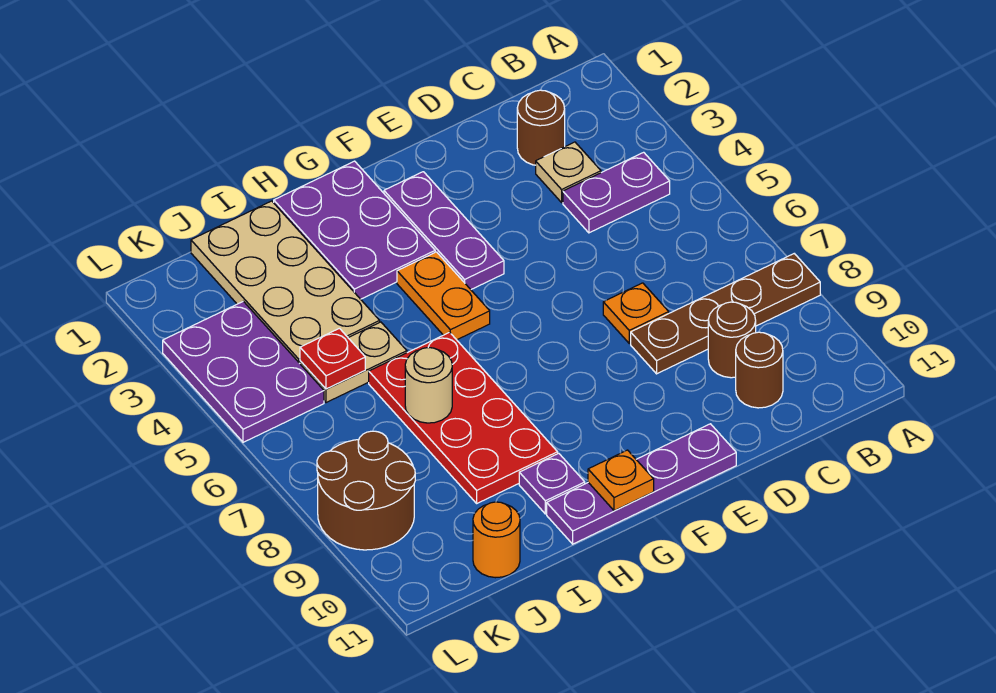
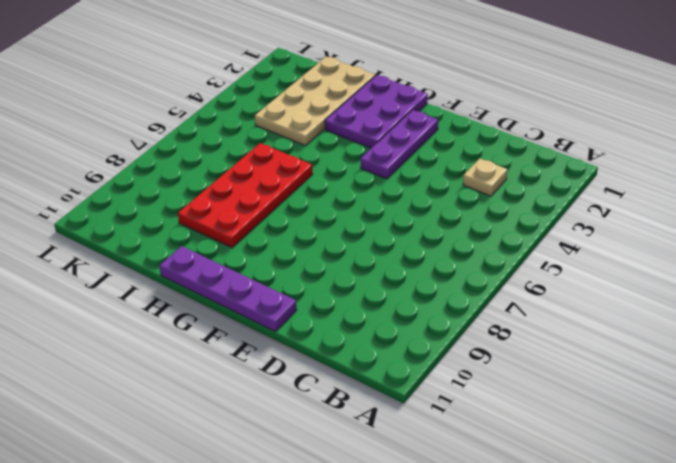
none -> brown plate A8:D8 level 1
none -> purple plate B4:C4 level 1
none -> brown round brick C2 level 1

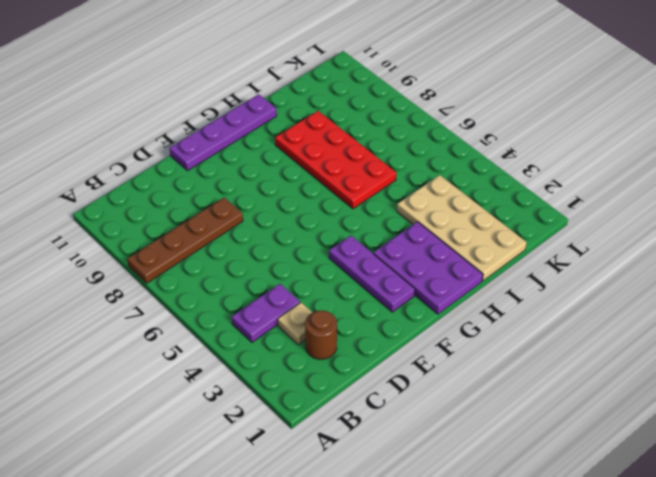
none -> brown round brick C9 level 1
none -> brown round brick C10 level 1
none -> orange plate D7 level 1

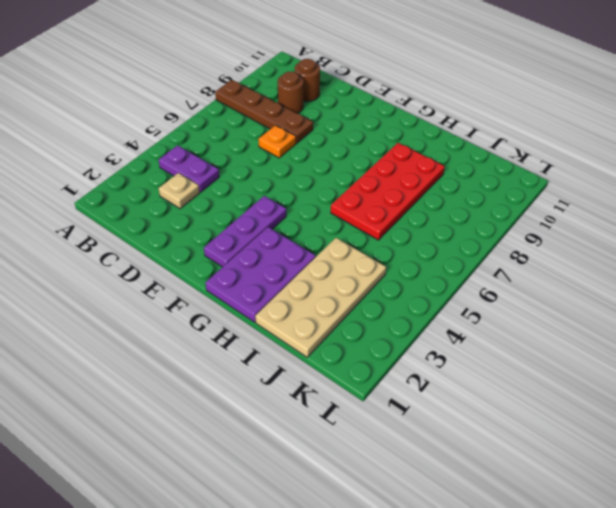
none -> brown round brick C2 level 1
none -> purple plate E11:H11 level 1
none -> orange plate G4:G5 level 1

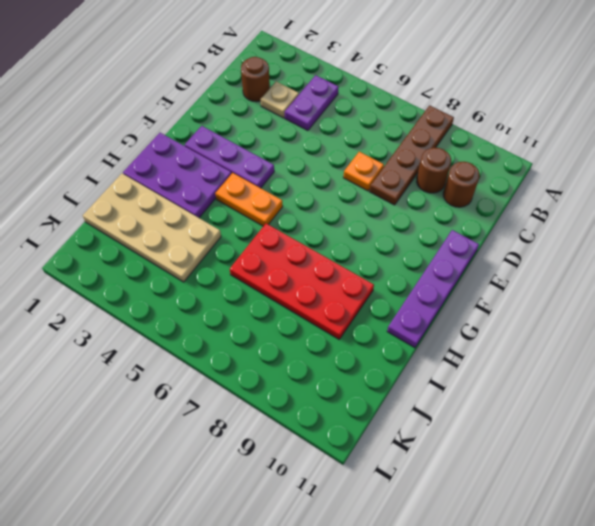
none -> purple plate H10 level 1
none -> tan plate I5:J5 level 1
none -> orange round brick J11 level 1

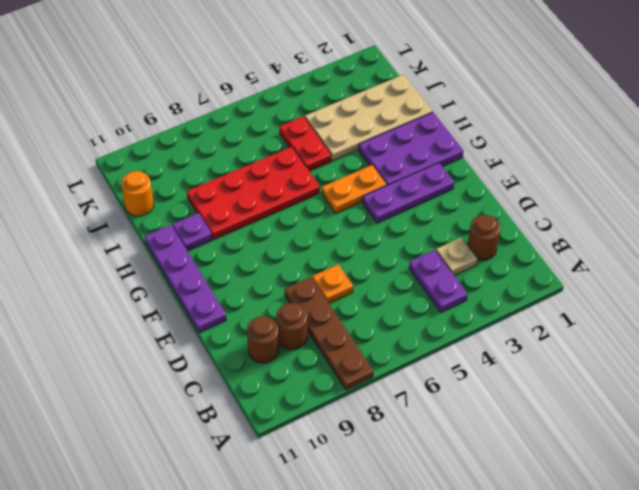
red plate I5:J5 level 1 -> tan plate I5:J5 level 1
none -> purple plate K3:L5 level 1
none -> brown round brick K8:L9 level 1
none -> orange plate G11 level 2

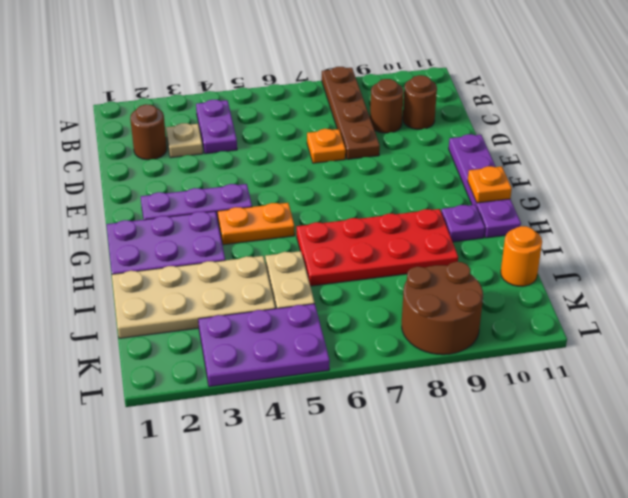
none -> tan round brick I7 level 2
none -> red plate J5 level 2

